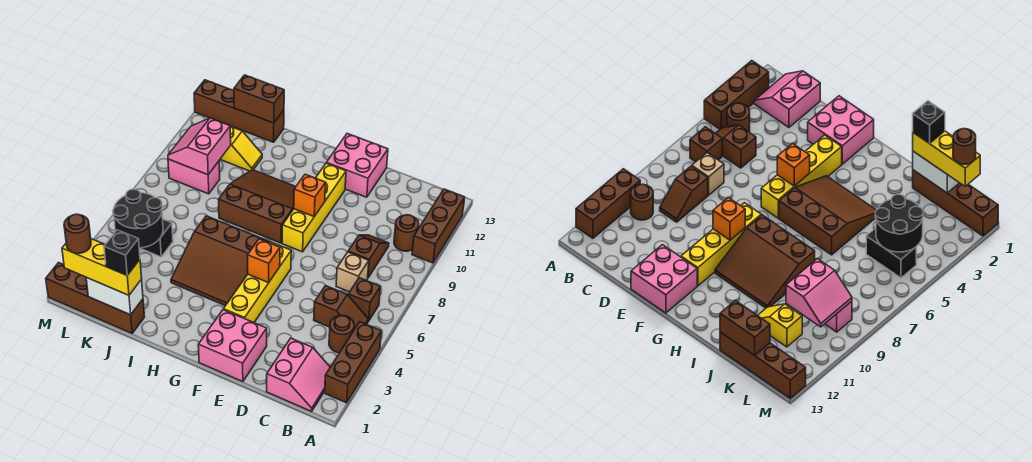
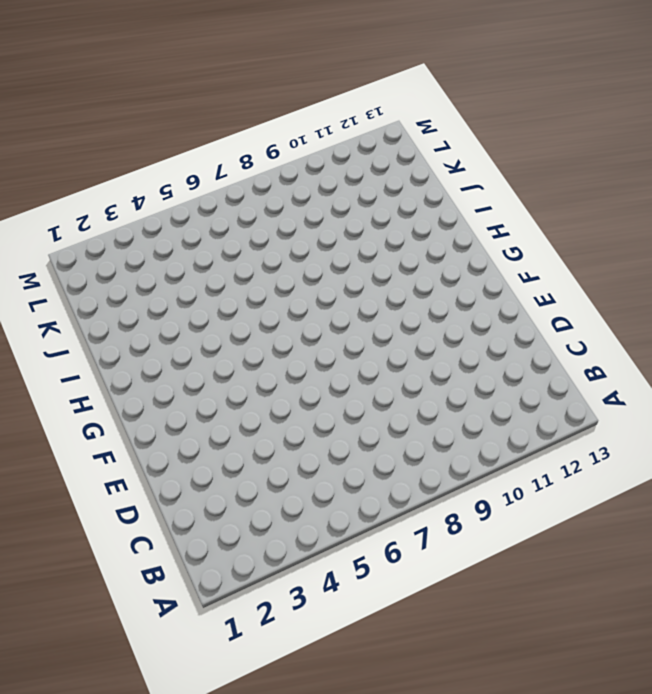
none -> brown brick A2:A4 level 1
none -> brown brick A10:A12 level 1
none -> pink slope B1:C2 level 1 top C

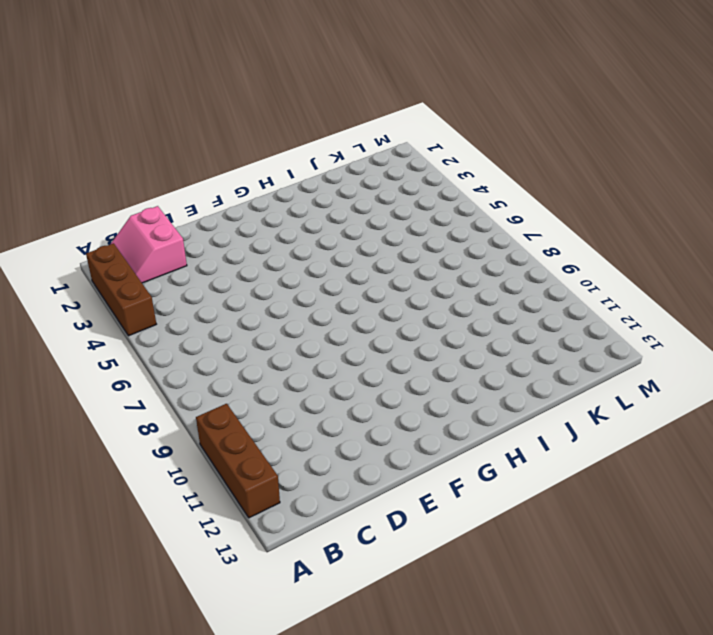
none -> brown round brick B4 level 1
none -> brown slope B5:C5 level 1 top C
none -> brown brick B6 level 1

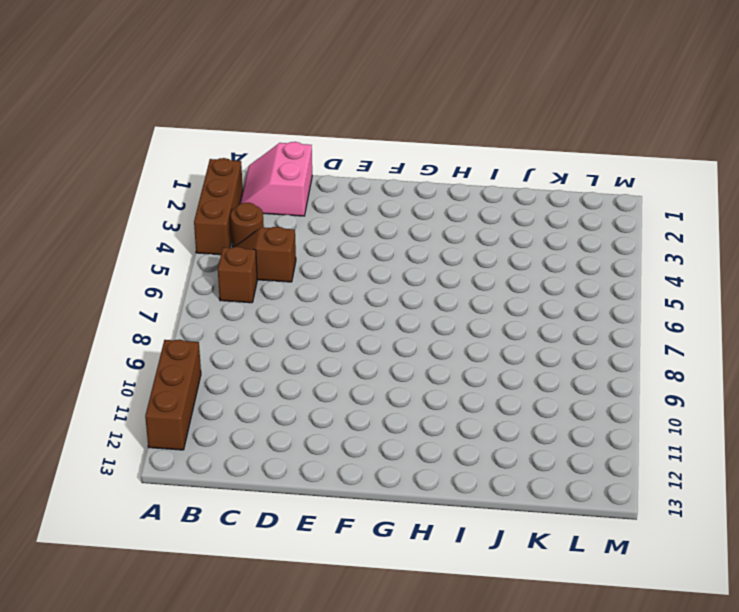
none -> brown round brick B10 level 1
none -> tan brick C7 level 1
none -> brown slope C8:C9 level 1 top 8

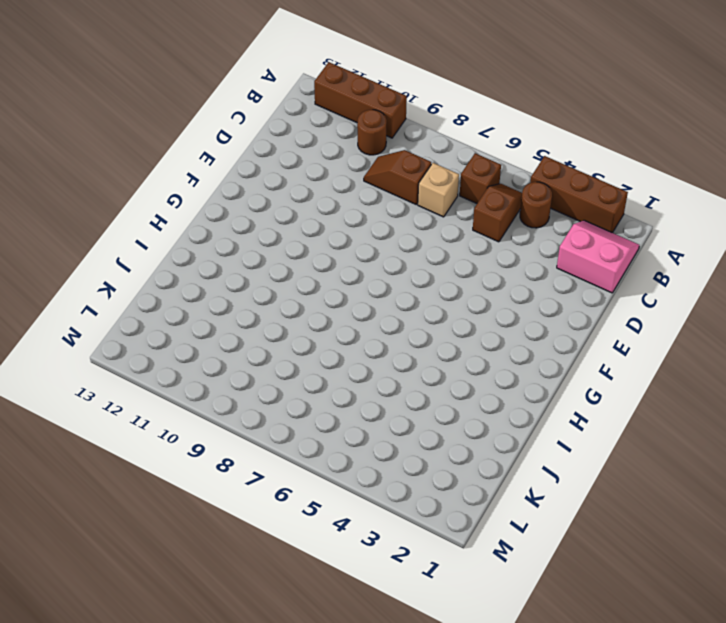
none -> pink brick E1:F2 level 1
none -> pink brick E12:F13 level 1
none -> yellow brick F3:F6 level 1

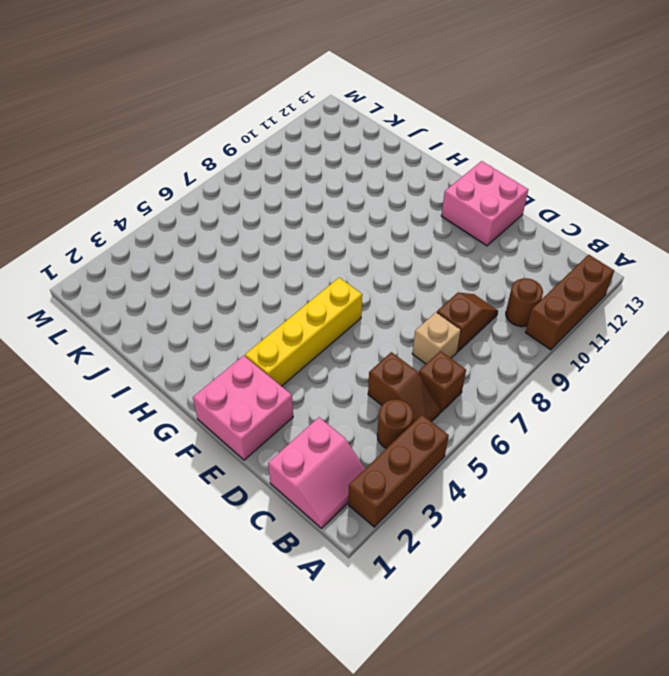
none -> yellow brick F8:F11 level 1
none -> brown slope G4:I6 level 1 top 6
none -> brown slope G8:I10 level 1 top 8

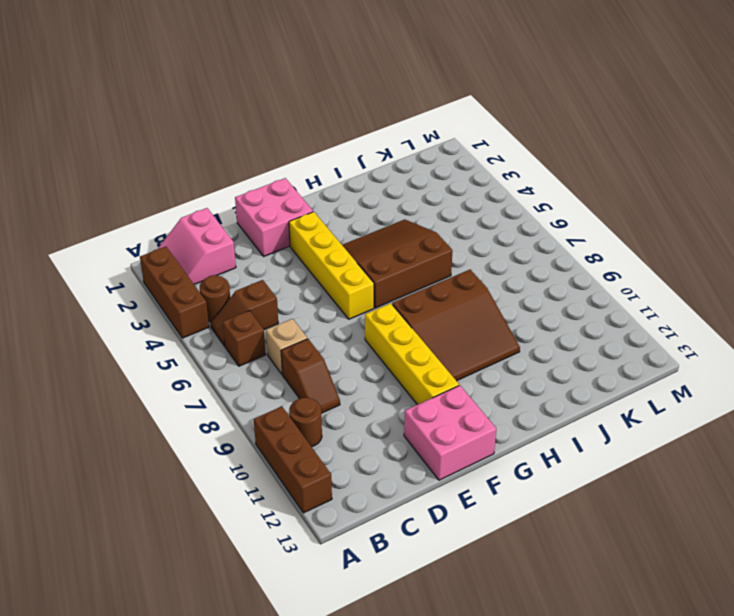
none -> brown brick J1:M1 level 1
none -> yellow slope J11:K11 level 1 top K
none -> brown brick J13:M13 level 1

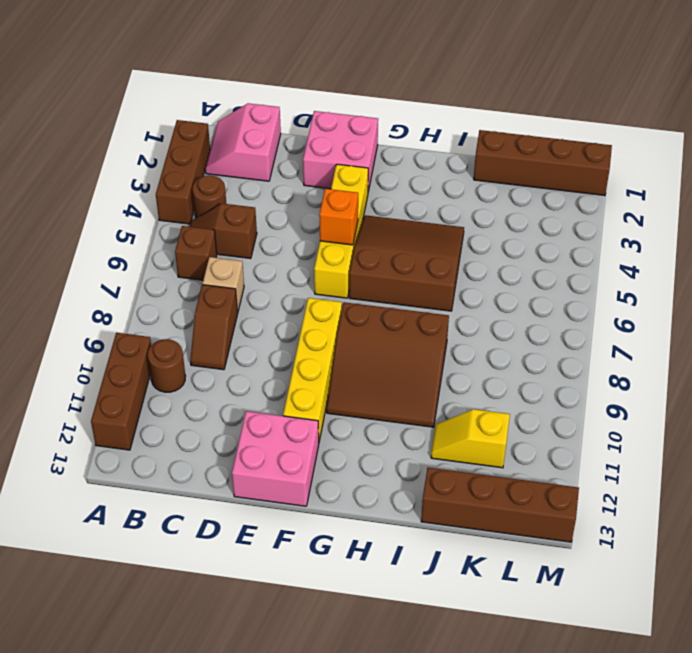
none -> black brick K5:L5 level 1
none -> pink brick K9:L9 level 1
none -> orange brick F9 level 2

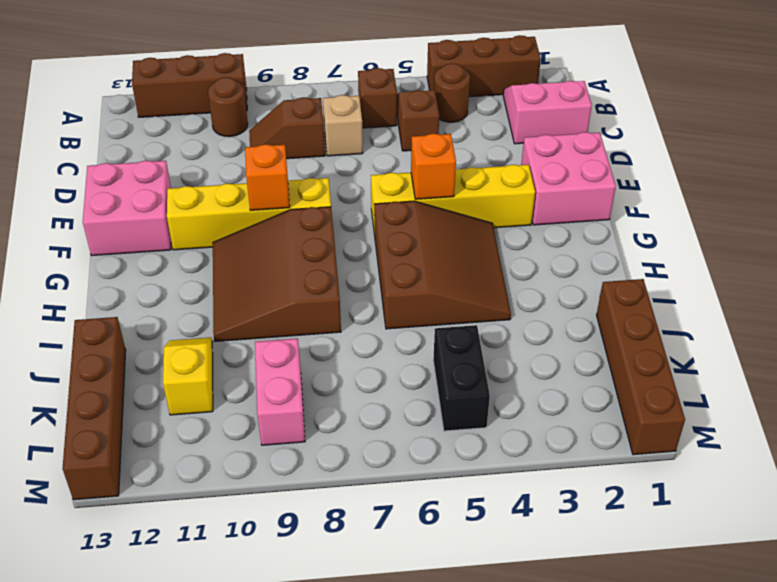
none -> white brick J1:K1 level 2
none -> brown brick J13:K13 level 2
none -> black round brick K4:L5 level 2

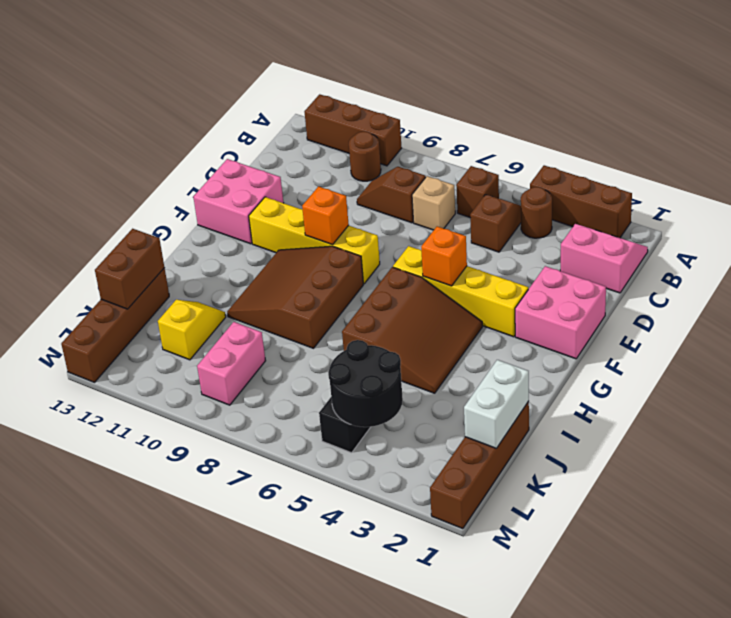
none -> pink slope K9:L10 level 2 top K
none -> yellow brick J1:L1 level 3
none -> black brick J1 level 4

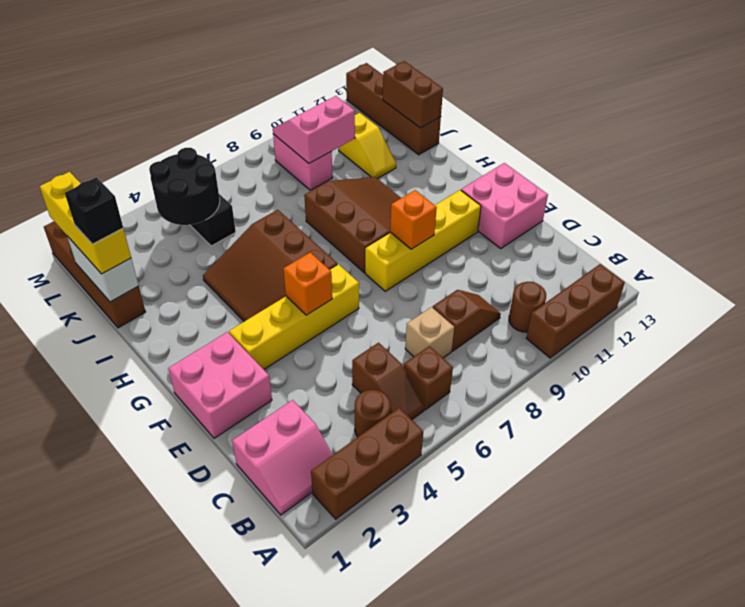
none -> brown round brick L1 level 4

